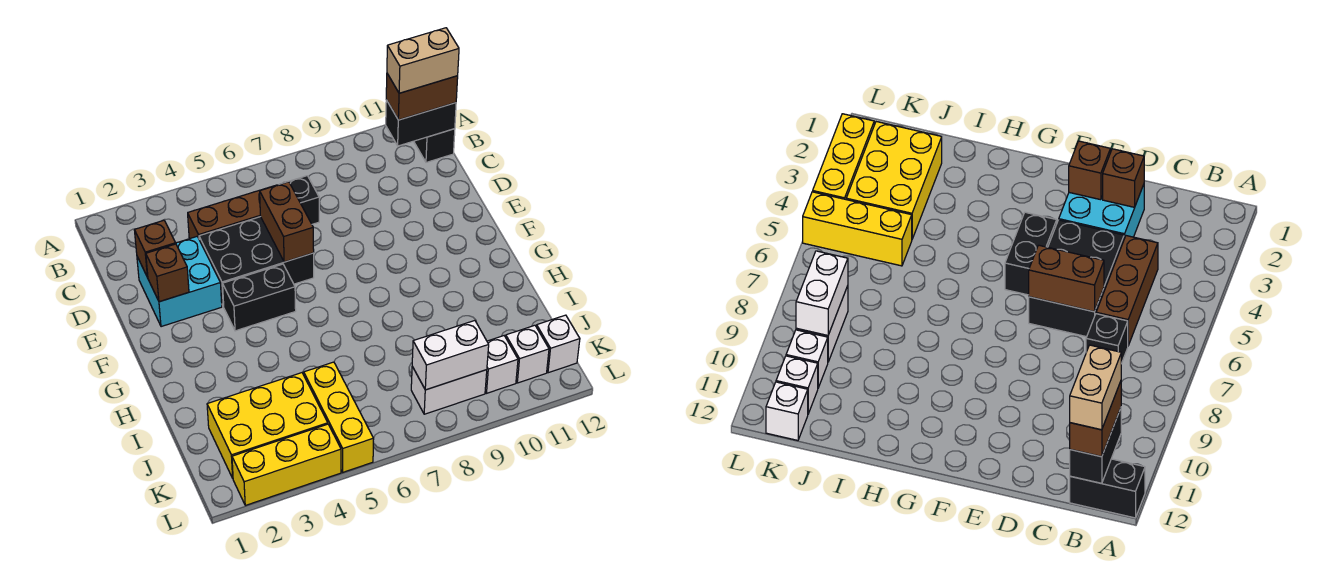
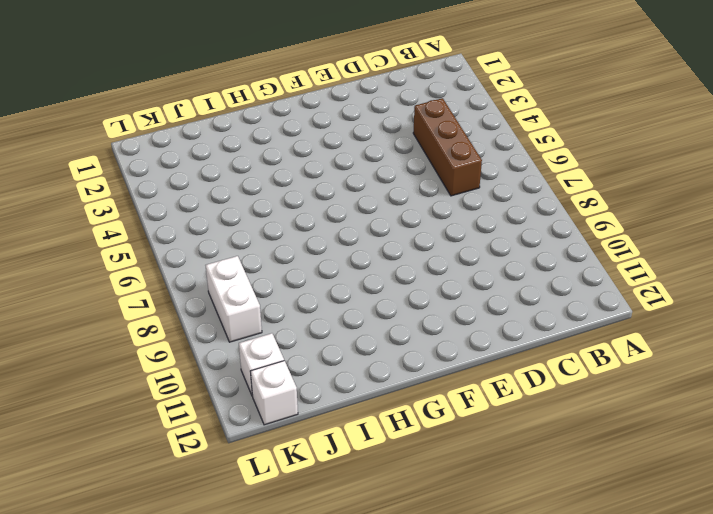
none -> black brick A12:B12 level 1
none -> black brick C7 level 1
none -> cyan brick D2:E3 level 1

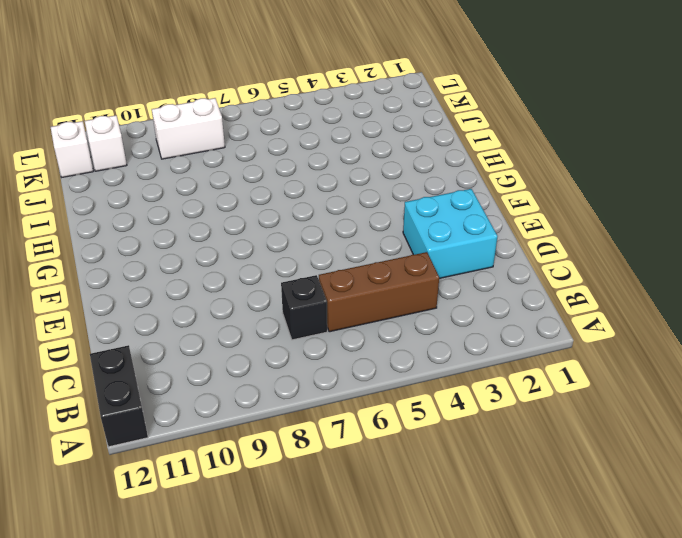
none -> black brick D4:E6 level 1
none -> black brick F4:F5 level 1
none -> yellow brick J2:K4 level 1

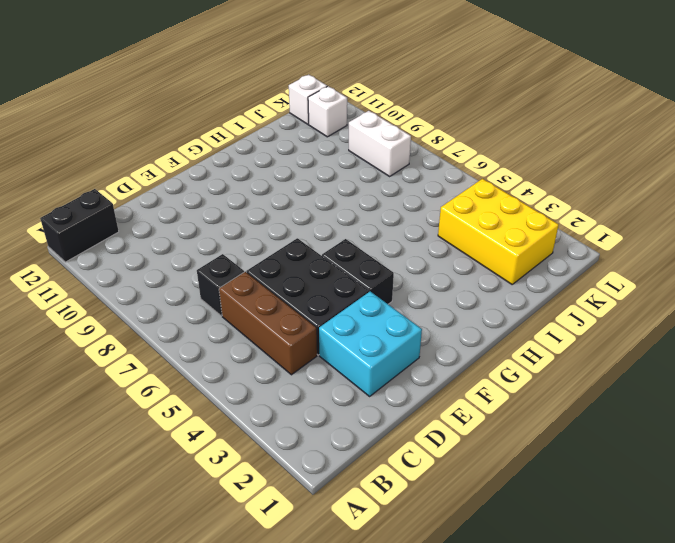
none -> yellow brick J5:L5 level 1
none -> white brick K10 level 1
none -> yellow brick L2:L4 level 1

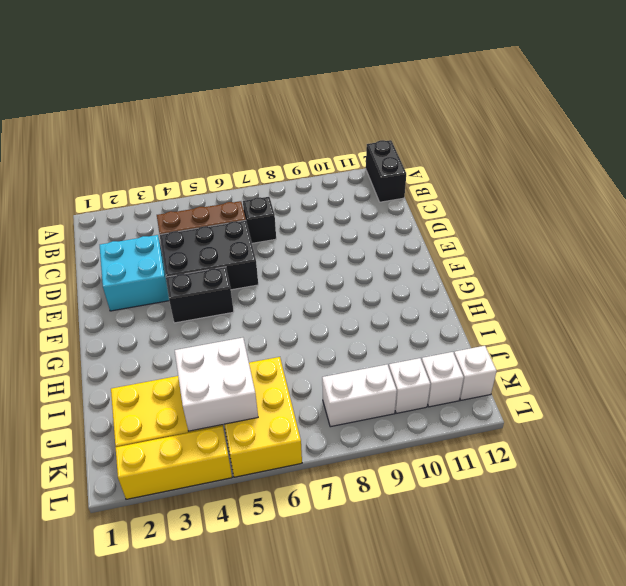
white brick J4:K5 level 2 -> none
yellow brick J5:L6 level 1 -> yellow brick J5:L5 level 1
none -> black brick B11:B12 level 2
none -> brown brick D2 level 2
none -> brown brick D6:E6 level 2

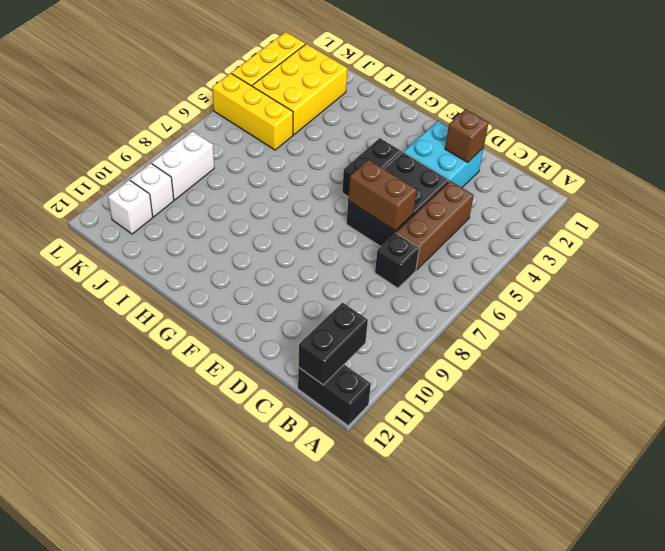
none -> white brick K12 level 1
none -> brown brick E2 level 2
none -> white brick K8:K9 level 2

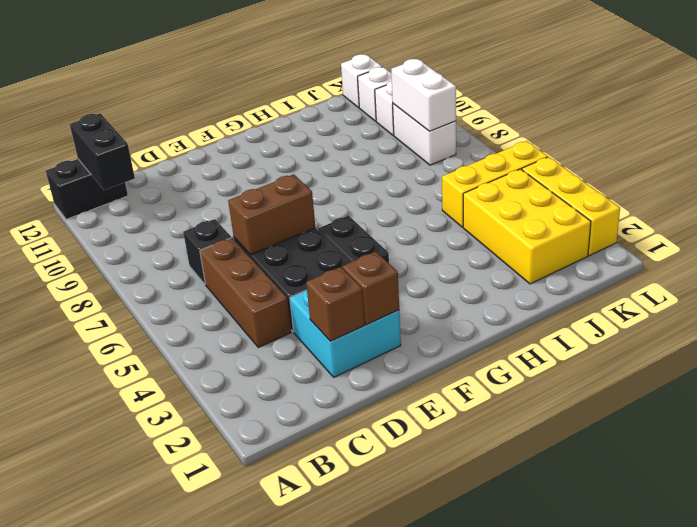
none -> brown brick B11:B12 level 3
none -> tan brick B11:B12 level 4

